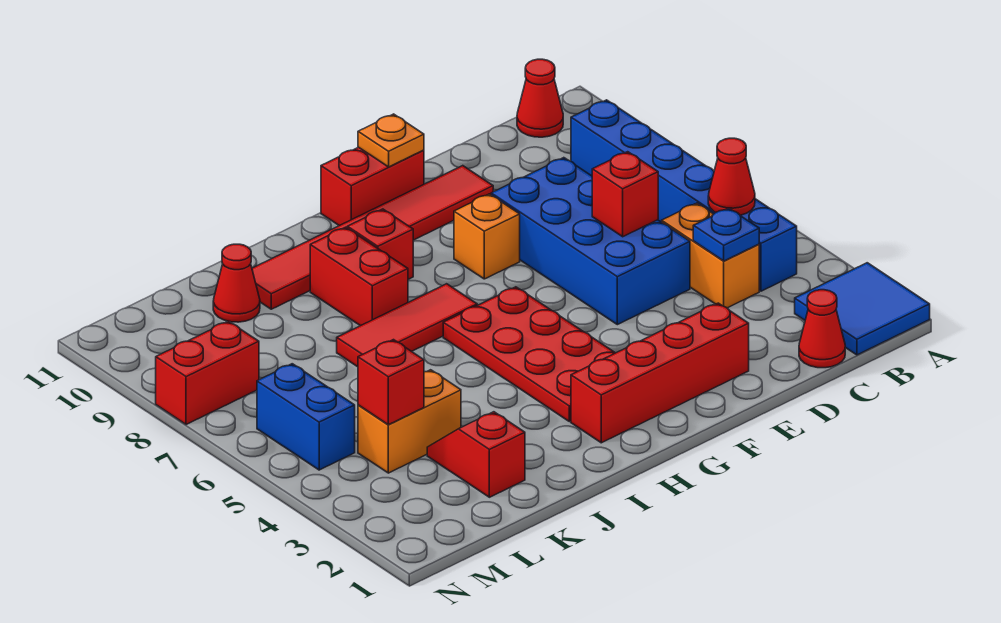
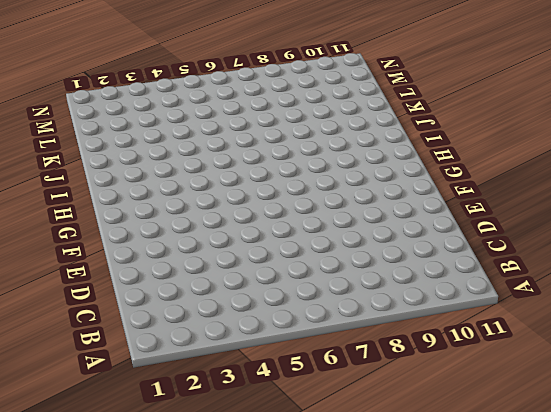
none -> blue tile A1:B2 level 1
none -> blue brick B4:B9 level 1
none -> red cone B11 level 1

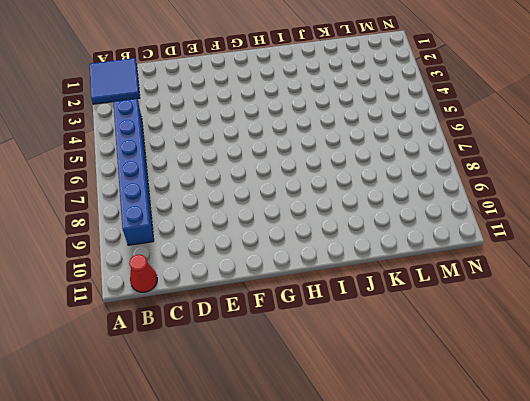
none -> red cone C1 level 1
none -> orange brick C4:C5 level 1
none -> blue brick D5:E8 level 1

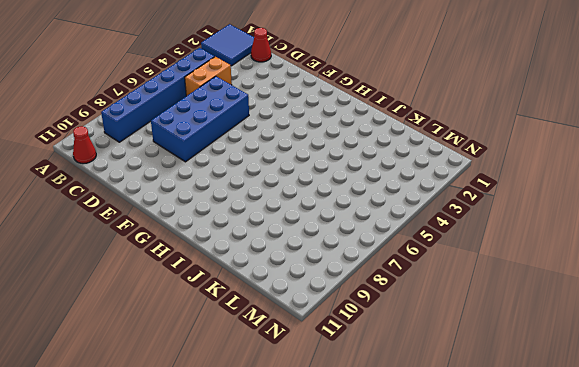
none -> red brick E2:H2 level 1
none -> red tile E10:J10 level 1
none -> orange brick F8 level 1

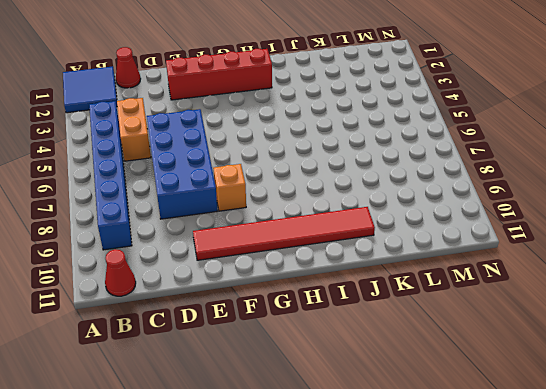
none -> red brick F11:G11 level 1
none -> red plate G3:H6 level 1
none -> red tile H7:J7 level 1

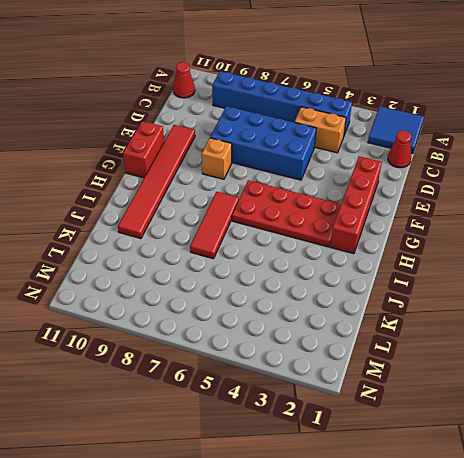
none -> red brick H9 level 1
none -> red brick I8:I9 level 1
none -> red slope K2:K3 level 1 top 2

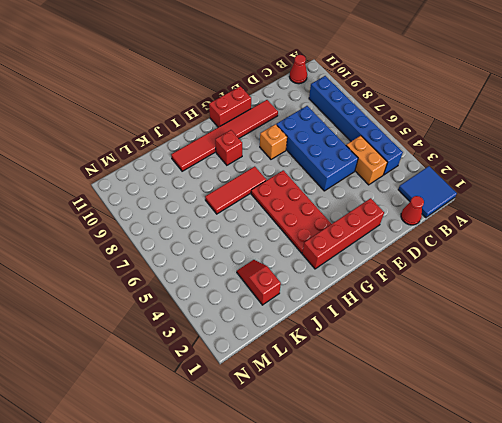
none -> red brick I8:I9 level 1
none -> orange brick K4:L4 level 1
none -> red cone K10 level 1

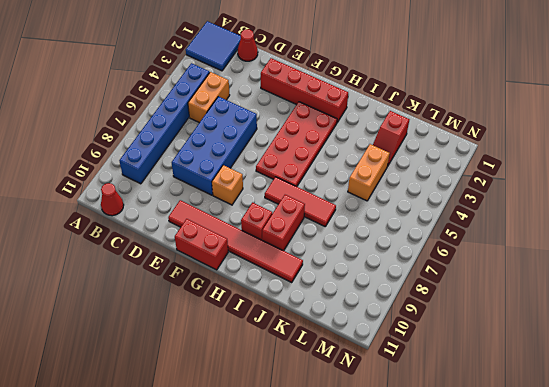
orange brick K4:K5 level 1 -> orange brick K4:L4 level 1
none -> red cone K10 level 1
none -> blue brick M5:M6 level 1
none -> red brick M8:N8 level 1

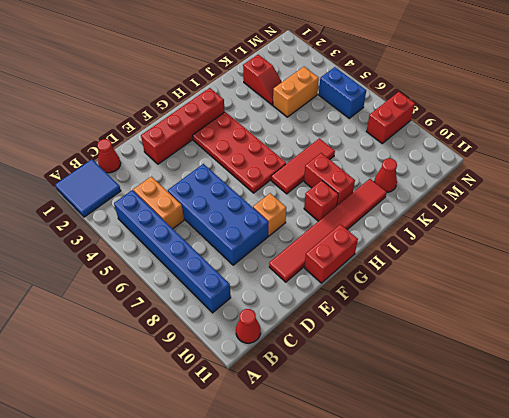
none -> red cone B5 level 2
none -> blue plate C4 level 2
none -> red brick D6 level 2

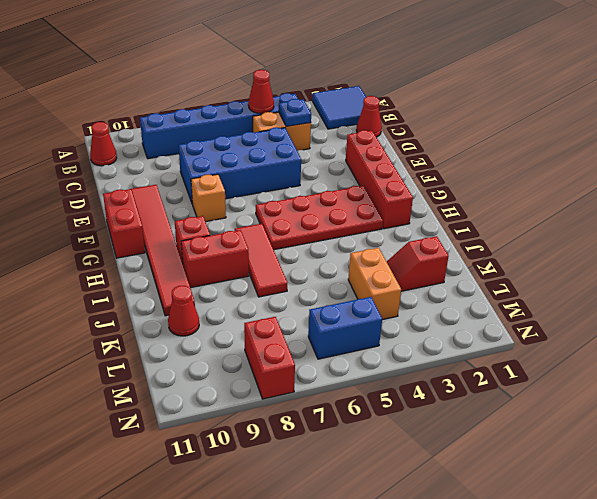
none -> red brick D6 level 2
none -> orange plate F11 level 2
none -> red brick L4 level 2

